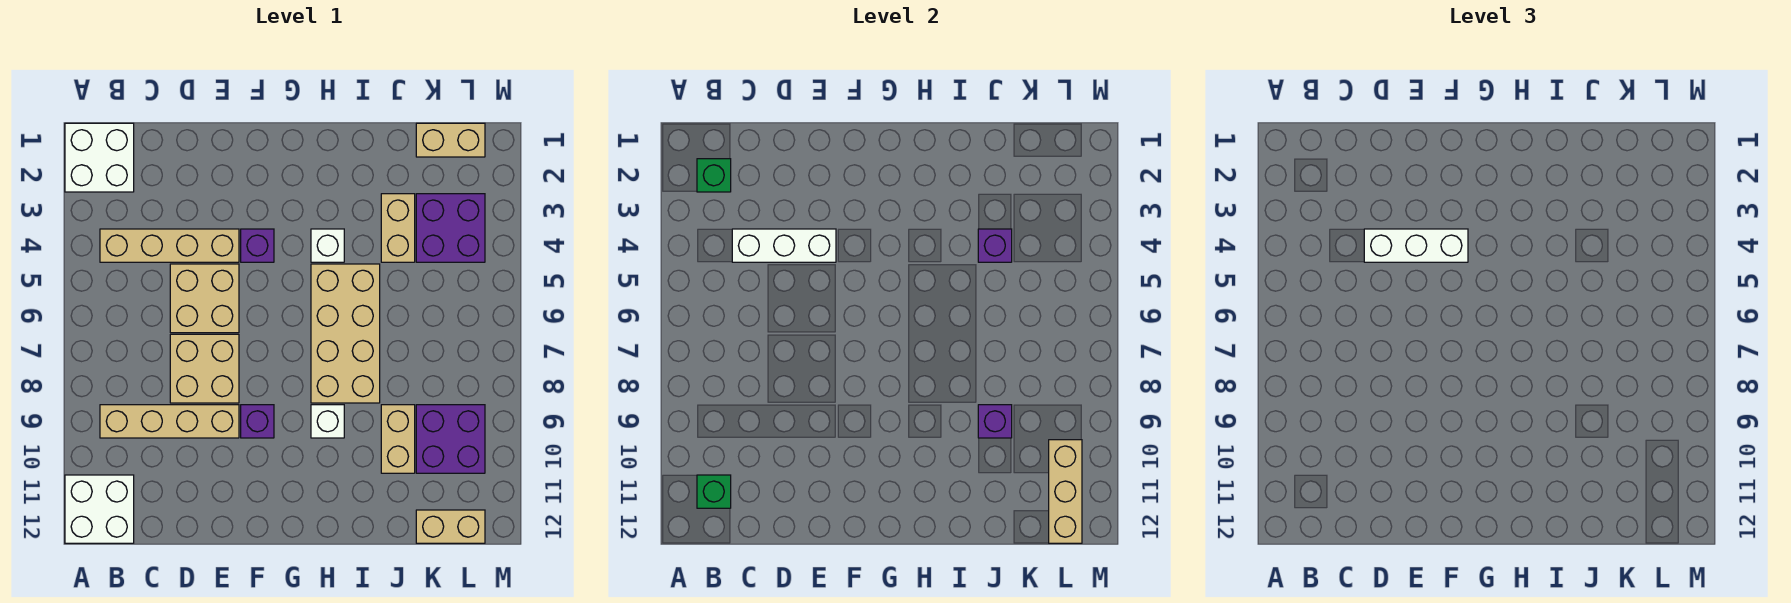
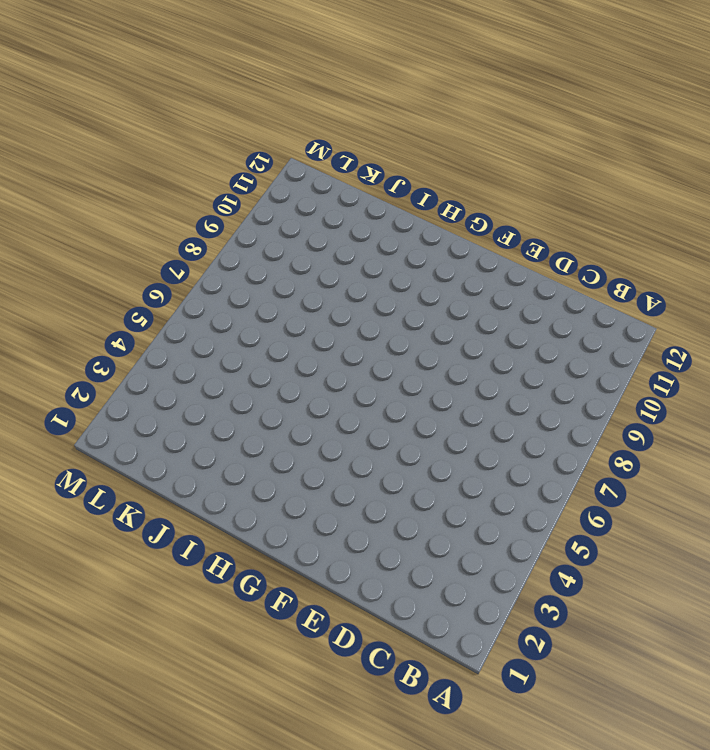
none -> white brick A1:B2 level 1
none -> white brick A11:B12 level 1
none -> tan brick B4:E4 level 1

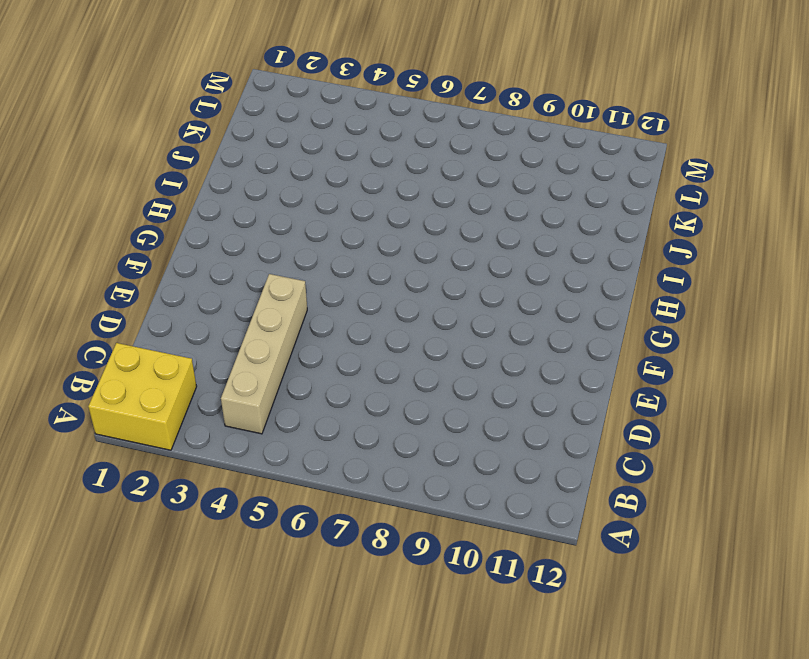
yellow brick A1:B2 level 1 -> white brick A1:B2 level 1
none -> white brick A11:B12 level 1
none -> tan brick B9:E9 level 1
none -> tan brick D5:E6 level 1

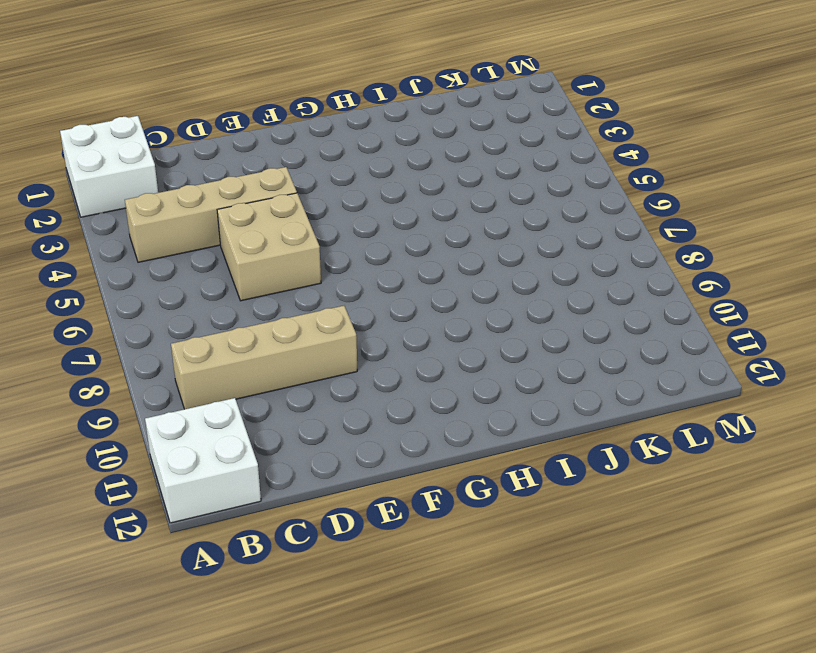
none -> tan brick D7:E8 level 1
none -> purple brick F4 level 1
none -> purple brick F9 level 1

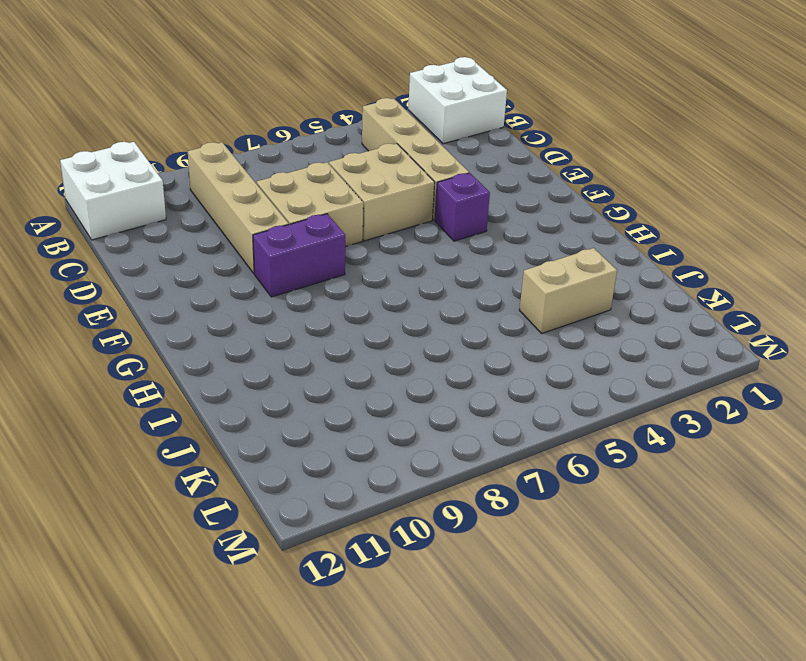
purple brick F8:F9 level 1 -> purple brick F9 level 1
none -> white brick H4 level 1
none -> tan brick H5:I8 level 1
none -> white brick H9 level 1

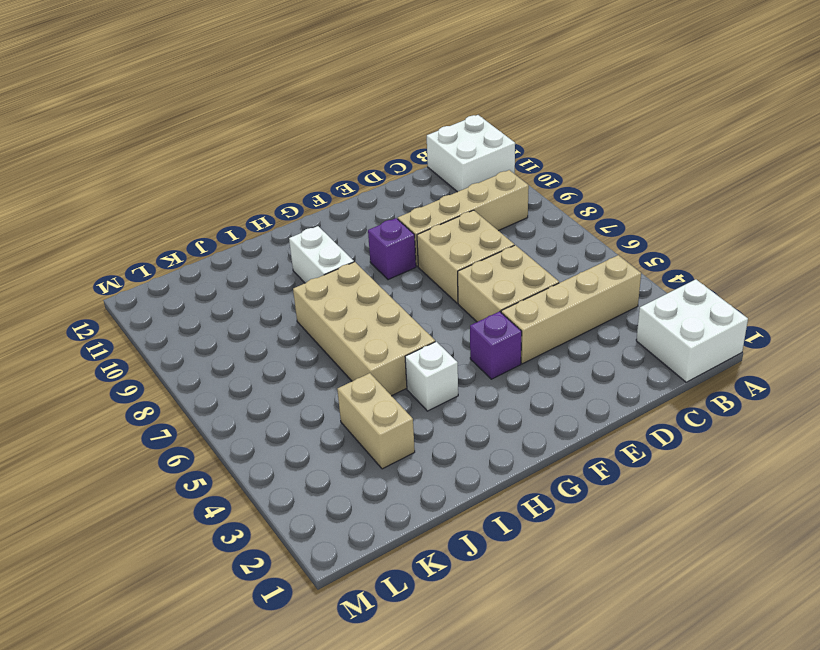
white brick H9:H10 level 1 -> white brick H9 level 1
none -> tan brick J9:J10 level 1
none -> tan brick K1:L1 level 1
none -> purple brick K3:L4 level 1

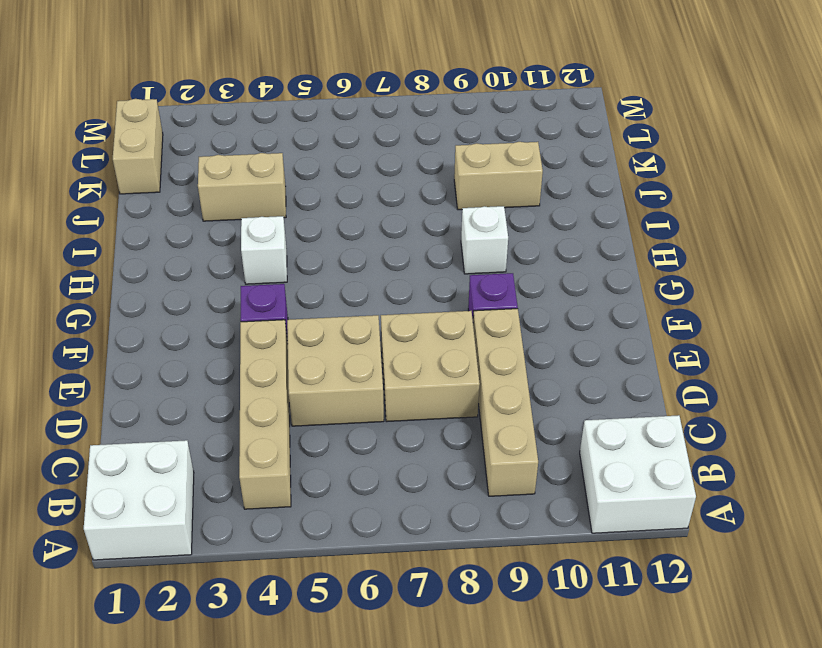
none -> tan brick H5:I8 level 1
none -> purple brick K3:L4 level 1
none -> purple brick K9:L10 level 1

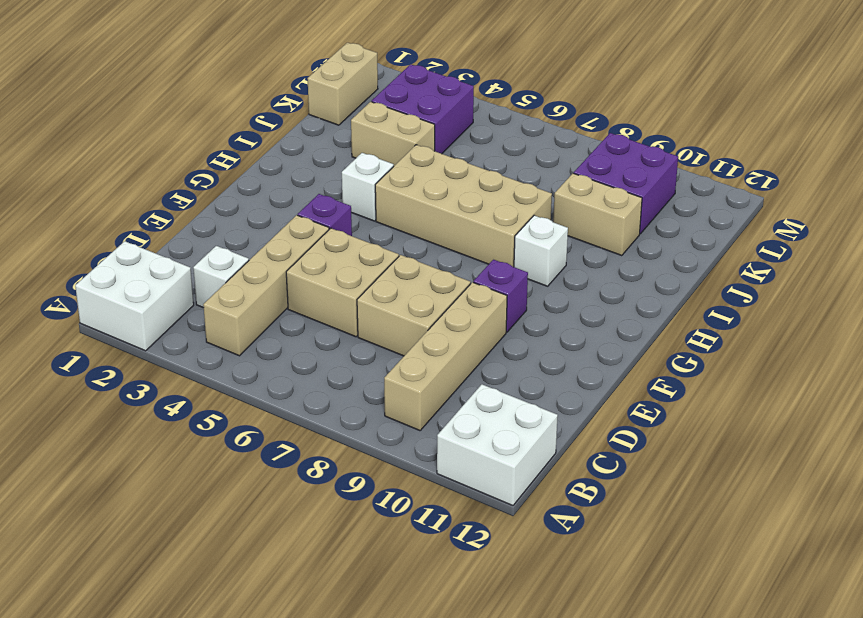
white brick C3 level 1 -> none
none -> tan brick K12:L12 level 1
none -> green brick B2 level 2
none -> green brick B11 level 2

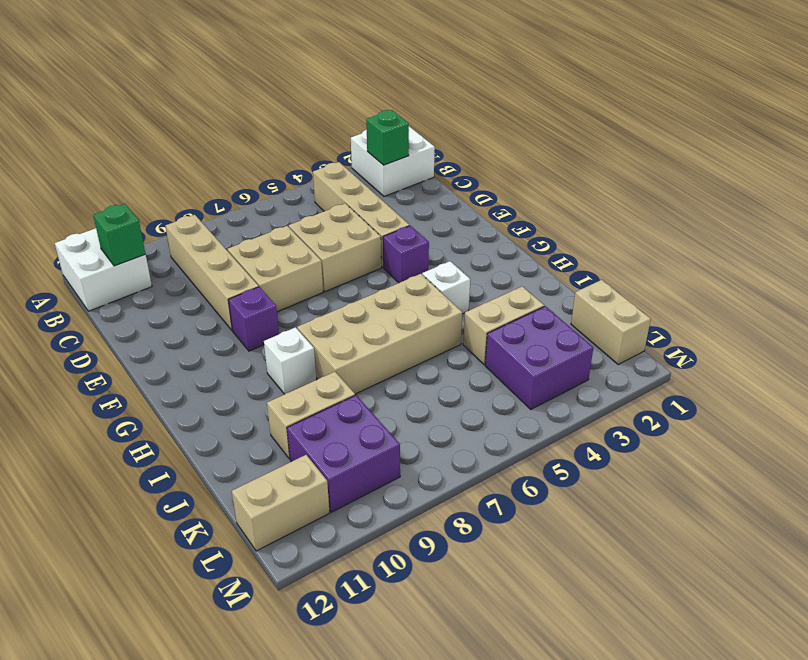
tan brick L11:L12 level 1 -> tan brick K12:L12 level 1
none -> white brick C4:E4 level 2
none -> purple brick J4 level 2
none -> purple brick J9 level 2

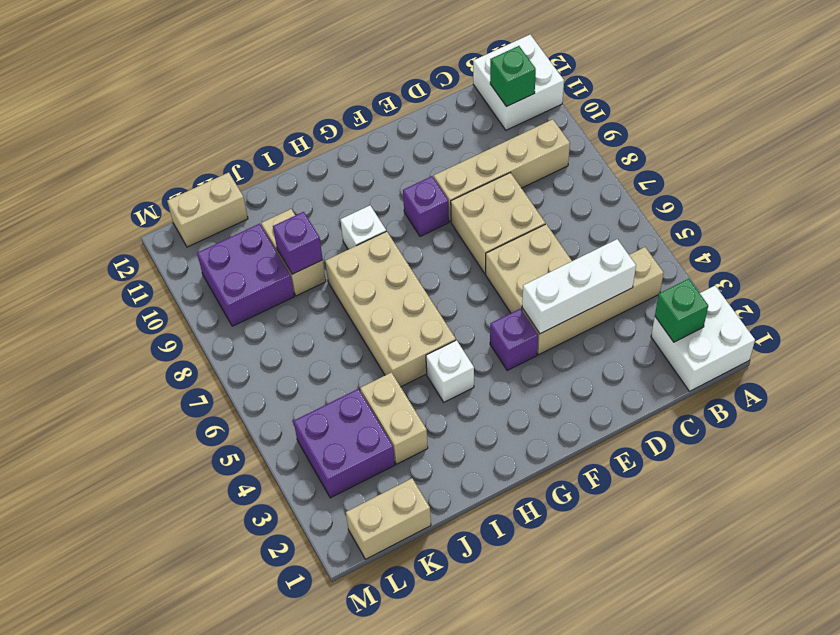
none -> purple brick J4 level 2
none -> tan brick L10:L12 level 2
none -> white brick D4:F4 level 3

